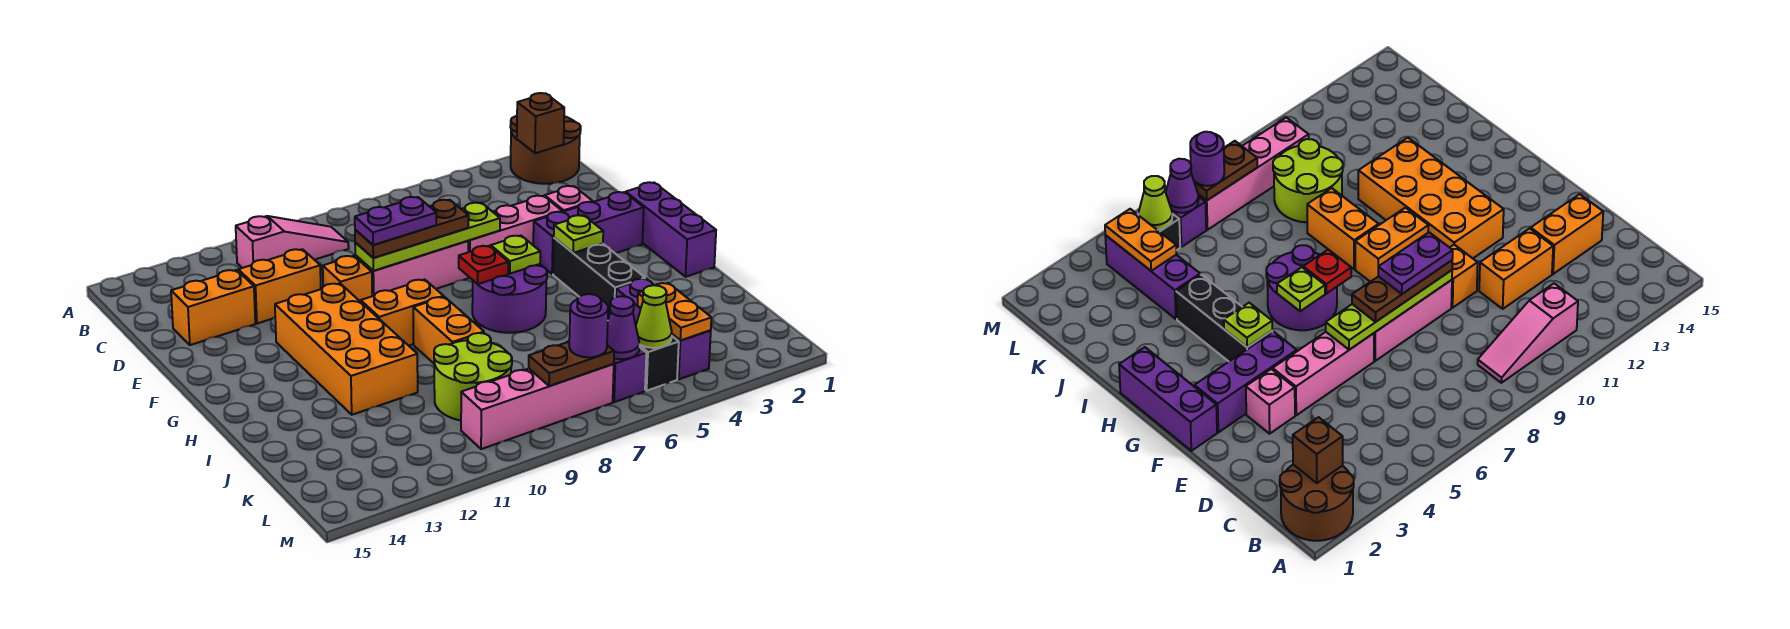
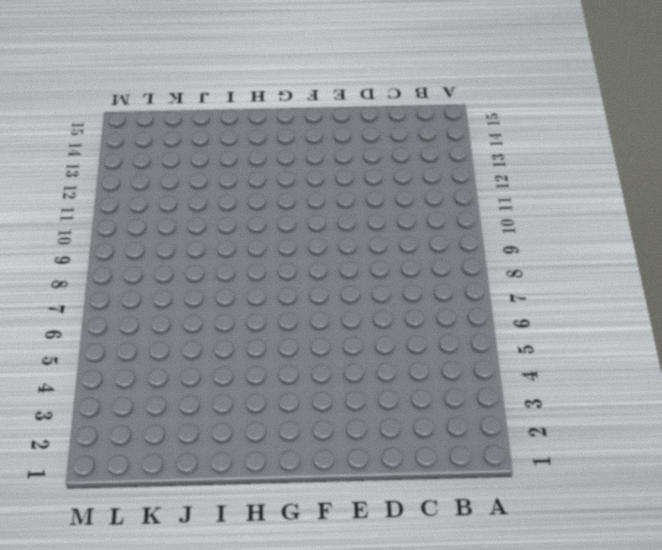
none -> brown round brick A1:B2 level 1
none -> pink slope B9:B11 level 1 top 11
none -> orange brick D11:D12 level 1
none -> orange brick D13:D14 level 1

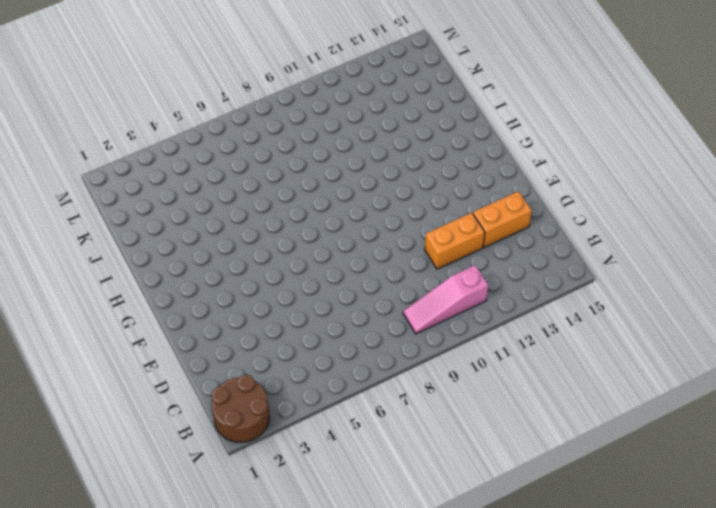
none -> pink brick E3 level 1
none -> pink brick E4:E6 level 1
none -> pink brick E7:E9 level 1
none -> orange brick E10 level 1

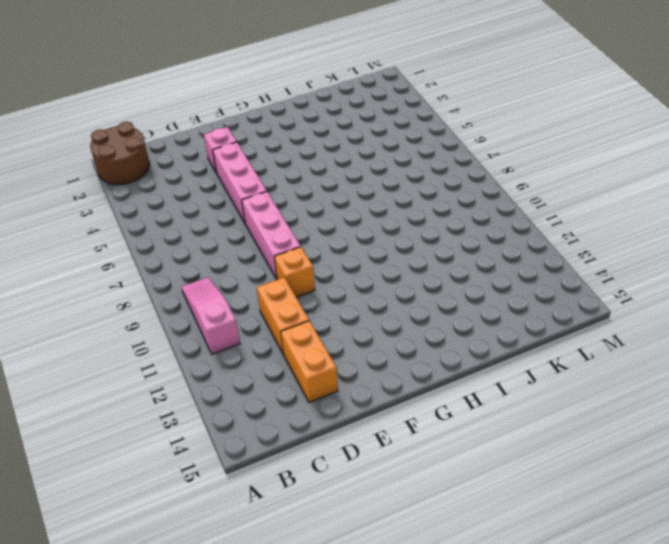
none -> purple brick F1:H1 level 1
none -> purple brick F2:F4 level 1
none -> orange brick F11:I12 level 1
none -> black brick G4:I4 level 1

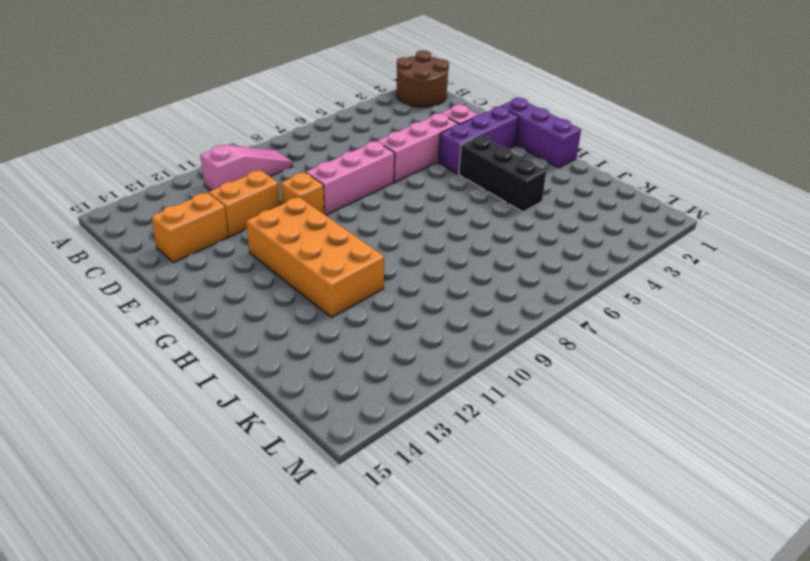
none -> purple round brick G6:H7 level 1
none -> orange brick G9:G10 level 1
none -> orange brick H9:I9 level 1
none -> purple brick J4:L4 level 1

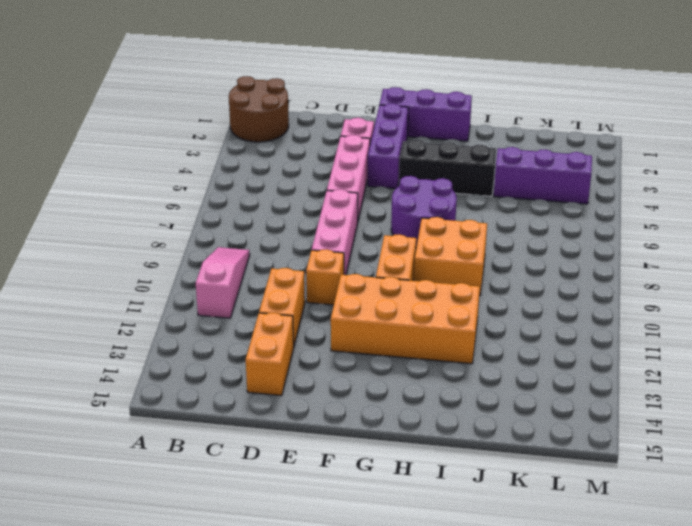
orange brick H8:I9 level 1 -> orange brick H9:I9 level 1
none -> lime round brick J9:K10 level 1
none -> black brick L5 level 1
none -> purple brick L6 level 1
none -> pink brick L7:L10 level 1

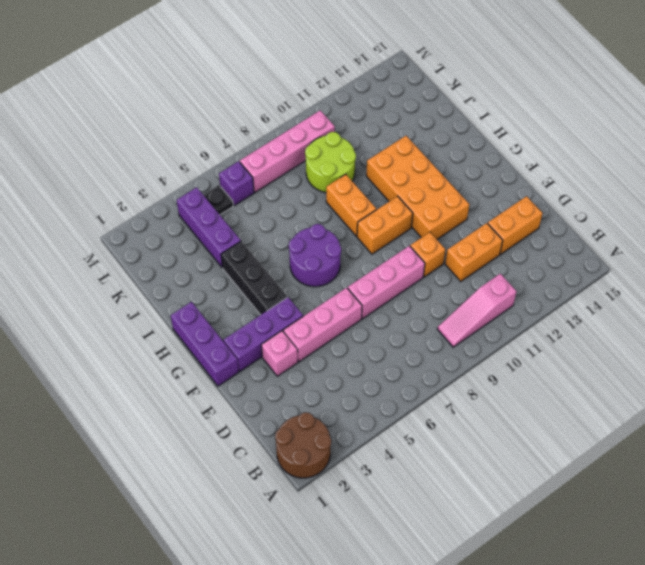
black plate L5 level 1 -> black brick L5 level 1
none -> brown brick B2 level 2
none -> lime plate E6:E9 level 2
none -> lime plate G4 level 2
none -> lime plate G6 level 2

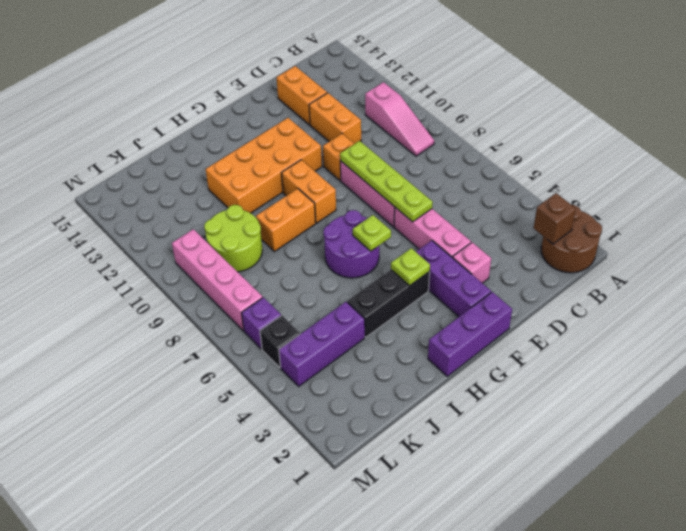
none -> red plate G7 level 2
none -> orange plate K4:L4 level 2
none -> lime cone L5 level 2
none -> purple cone L6 level 2

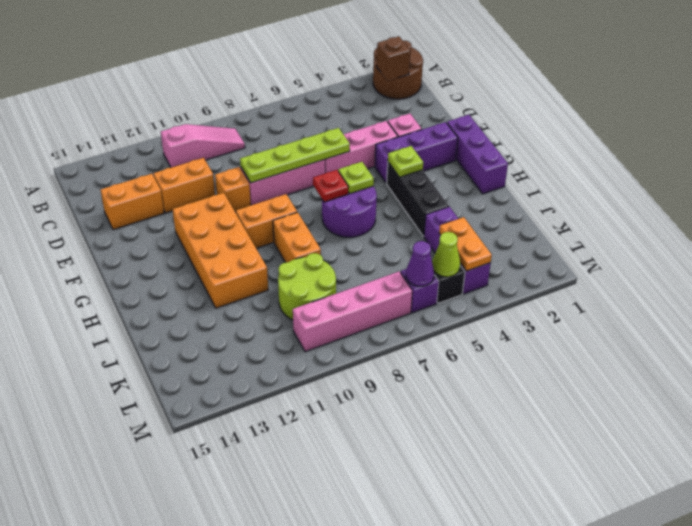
none -> brown plate L7:L8 level 2
none -> brown plate E7:E9 level 3
none -> purple round brick L7 level 3
none -> purple plate E8:E9 level 4

